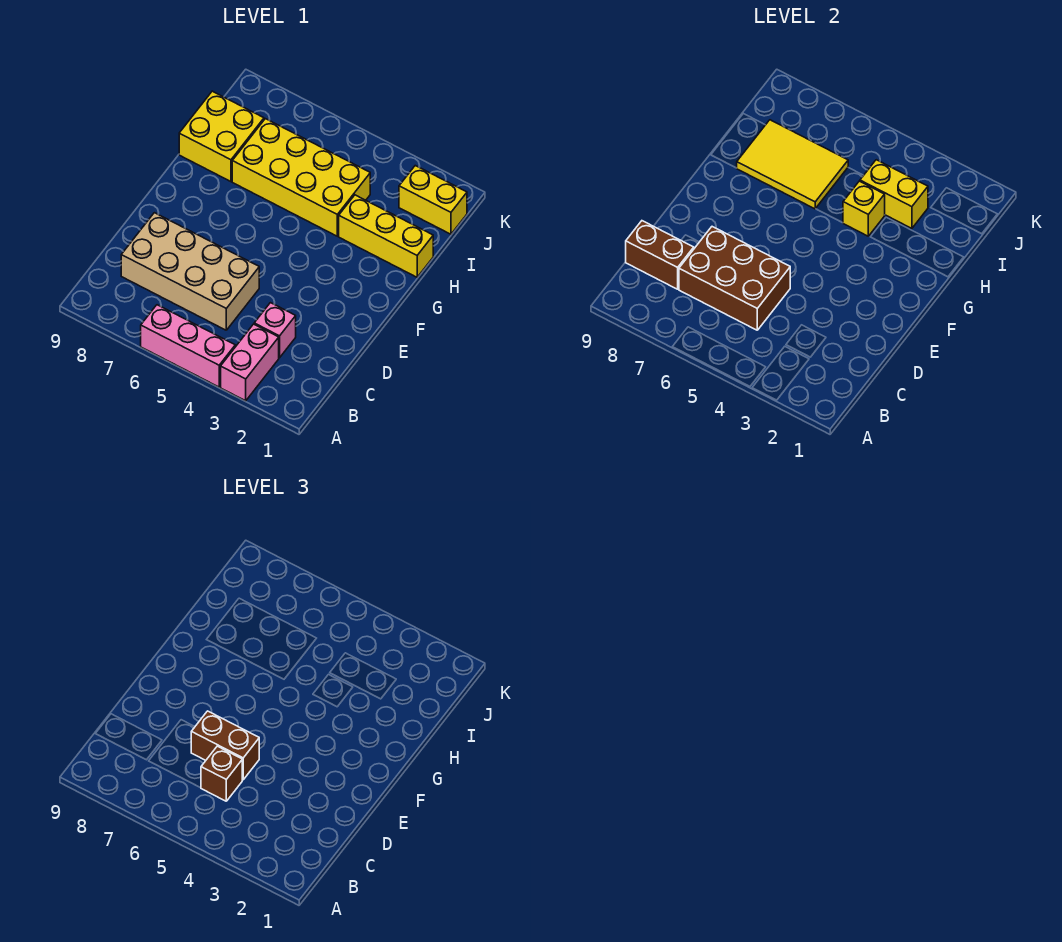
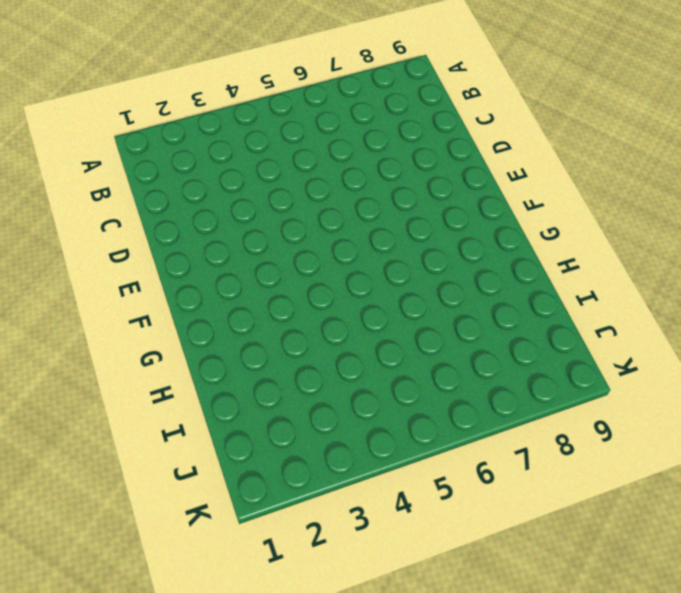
none -> pink brick A3:B3 level 1
none -> pink brick A4:A6 level 1
none -> pink brick C3 level 1

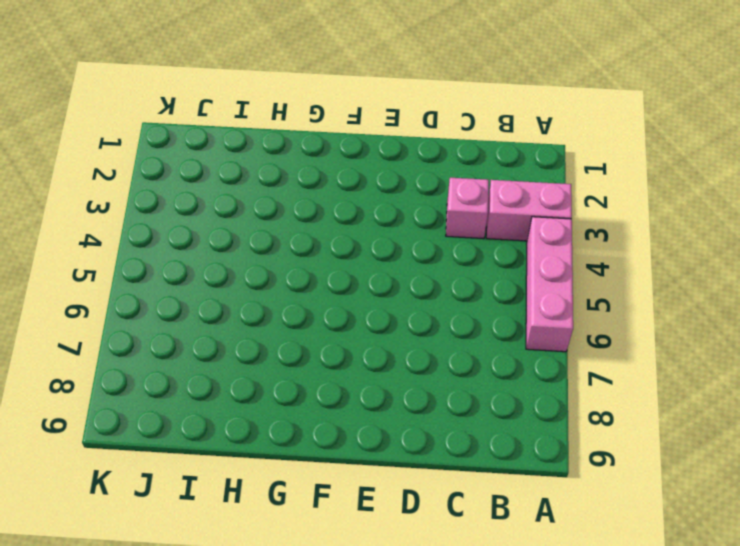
none -> tan brick C5:D8 level 1
none -> yellow brick H1:H3 level 1
none -> yellow brick H4:I7 level 1

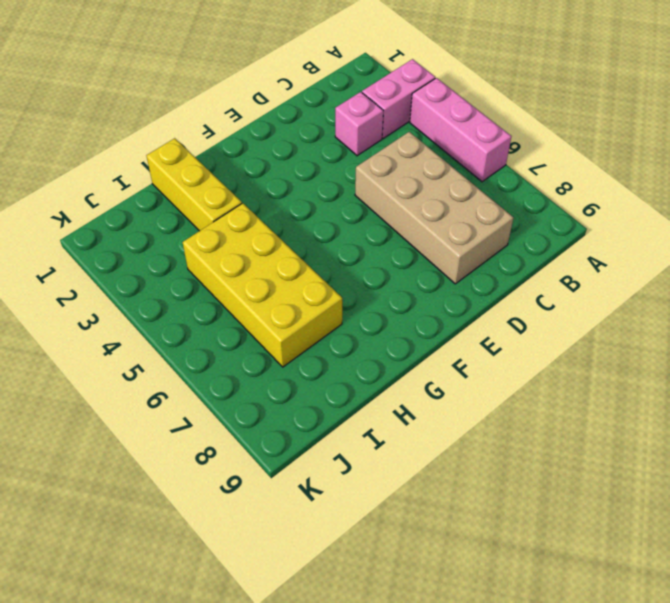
none -> yellow brick H8:I9 level 1
none -> yellow brick J1:J2 level 1
none -> brown brick C5:D7 level 2

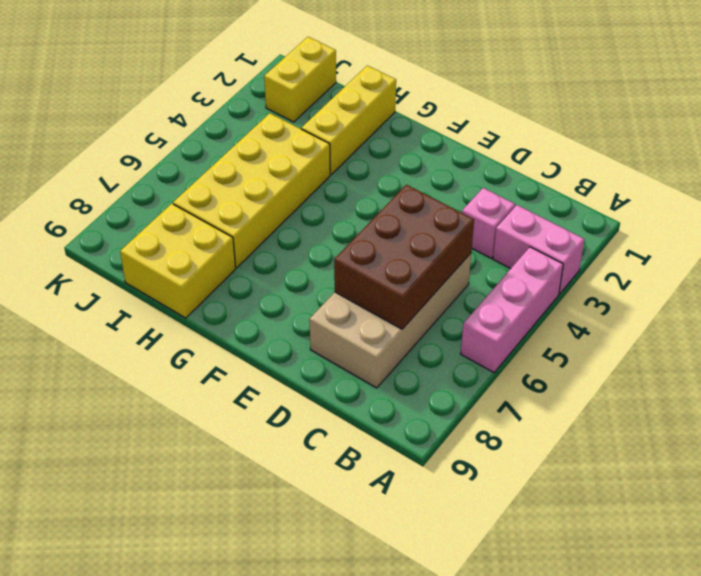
none -> brown brick C8:C9 level 2
none -> yellow brick H4 level 2
none -> yellow tile H6:I8 level 2

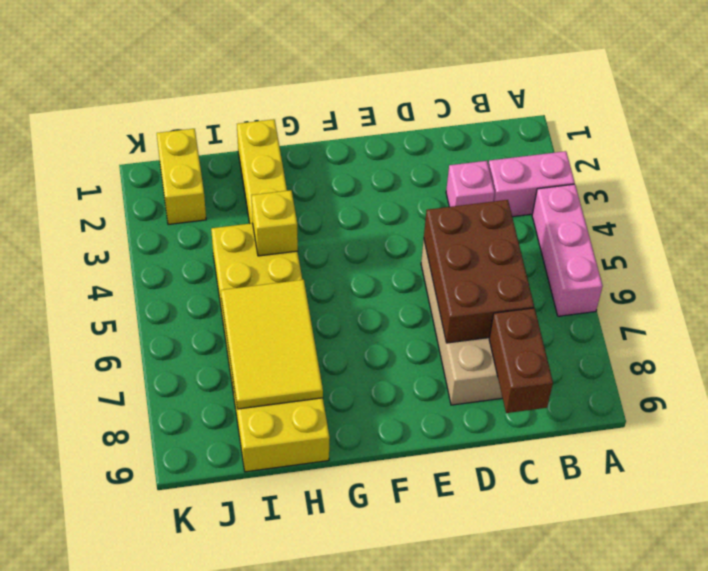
none -> yellow brick I3:I4 level 2
none -> brown brick C5 level 3
none -> brown brick D5:D6 level 3

